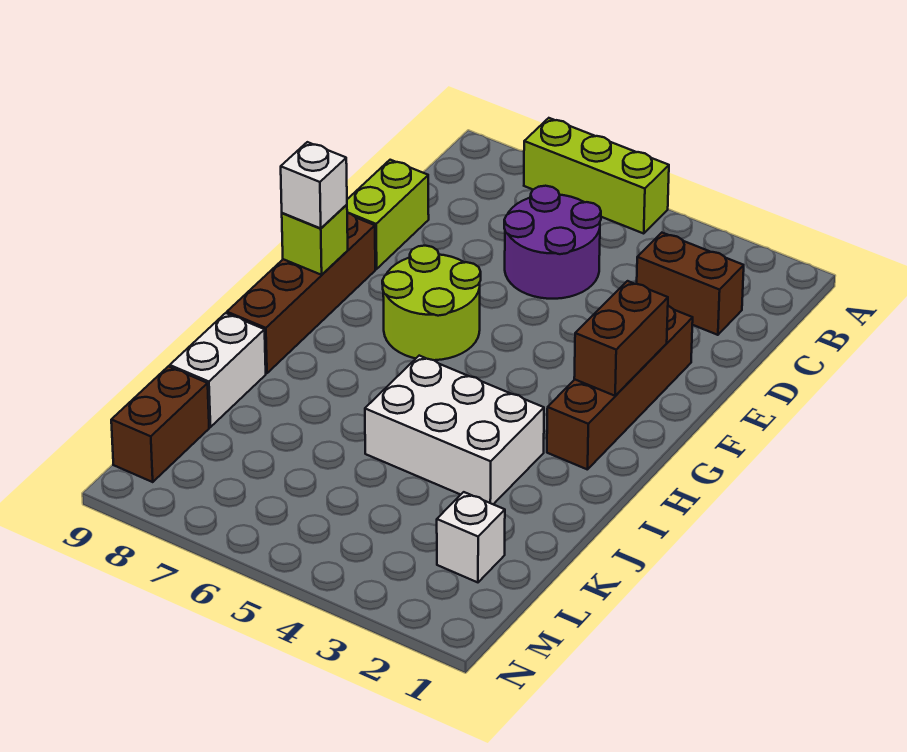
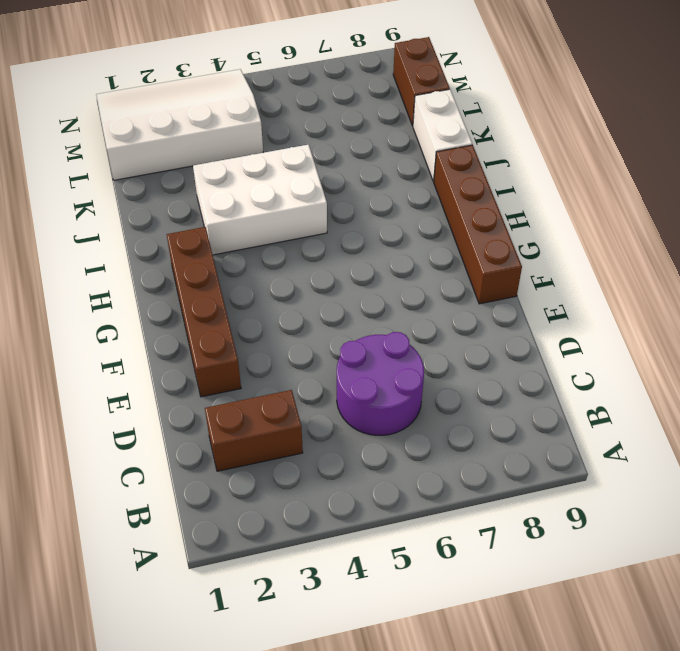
white slope L1:N4 level 1 top L -> white brick L2 level 1
none -> lime brick A5:A7 level 1
none -> lime brick D9:E9 level 1
none -> lime round brick F6:G7 level 1

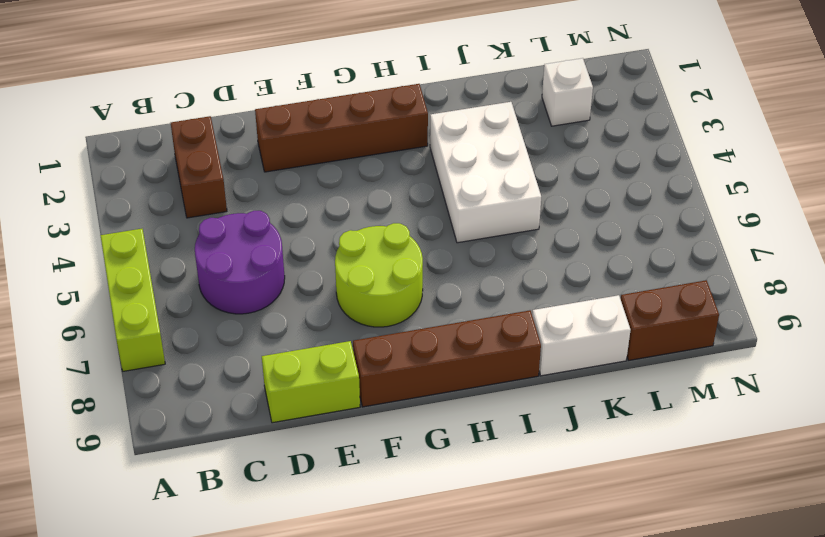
none -> brown brick F2:G2 level 2
none -> lime brick G9 level 2
none -> white brick G9 level 3

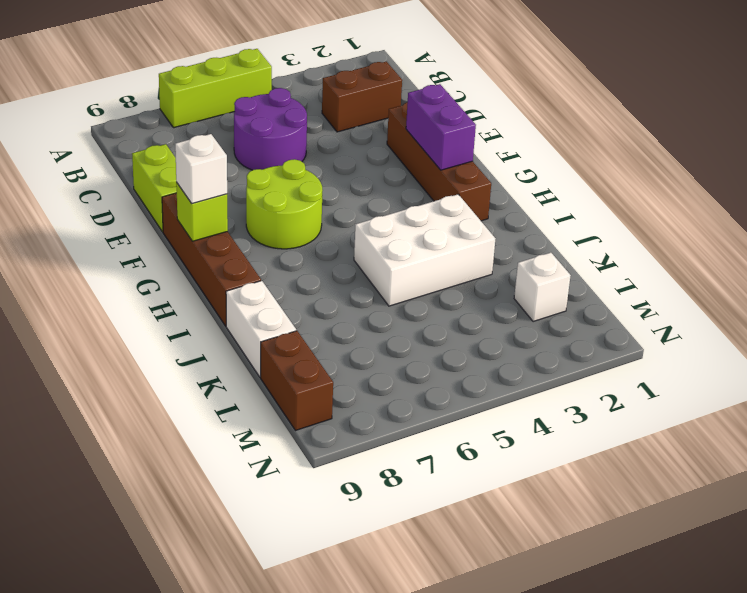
purple brick F2:G2 level 2 -> brown brick F2:G2 level 2

